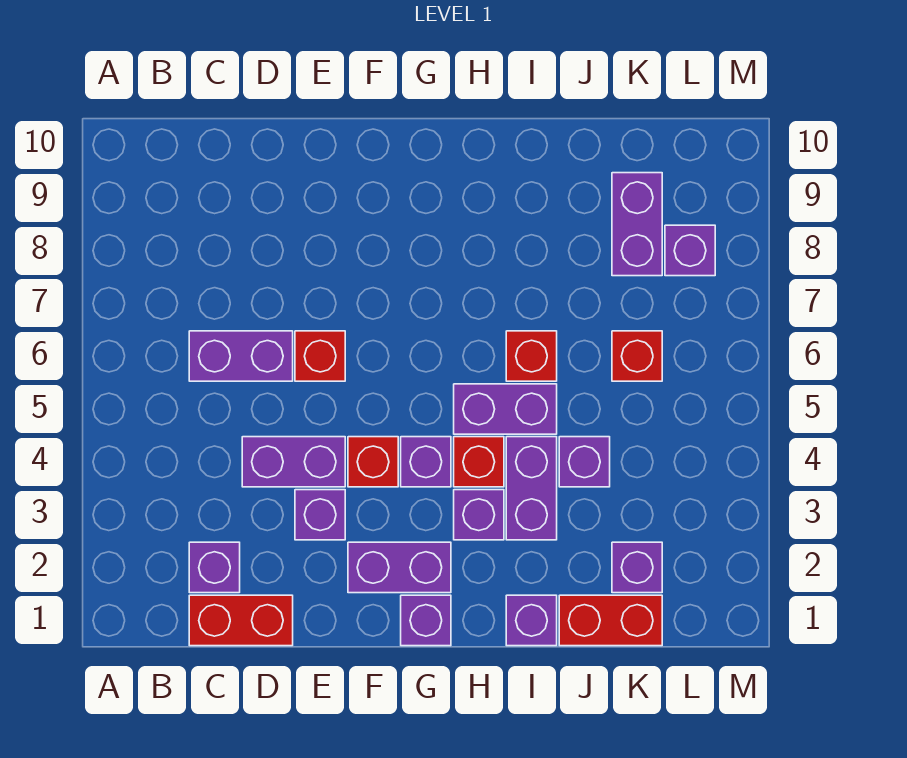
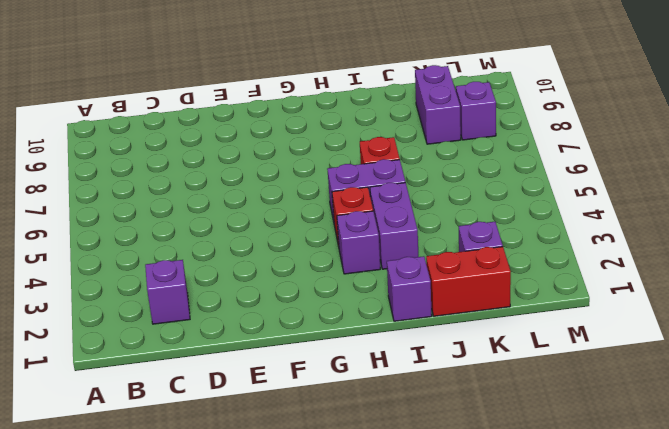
none -> red brick C1:D1 level 1
none -> purple brick C6:D6 level 1
none -> purple brick D4:E4 level 1

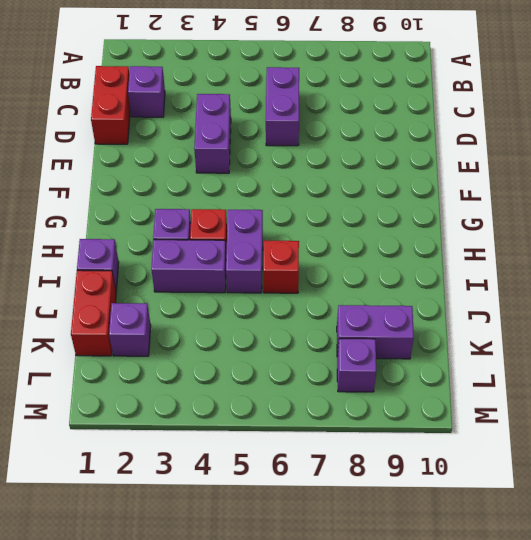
none -> purple brick E3 level 1
none -> red brick E6 level 1
none -> purple brick F2:G2 level 1

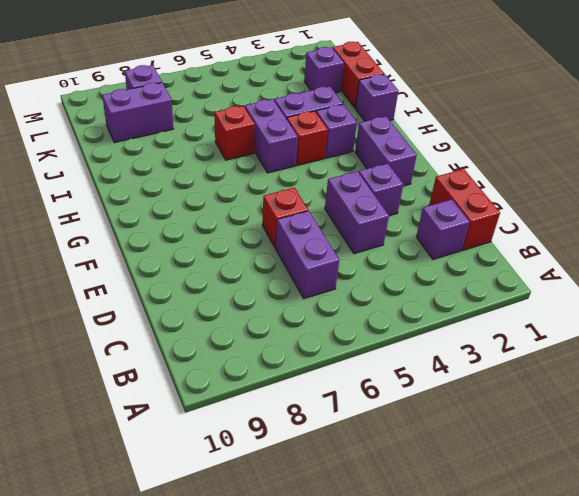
none -> red brick F4 level 1
none -> purple brick G1 level 1
none -> purple brick G4 level 1

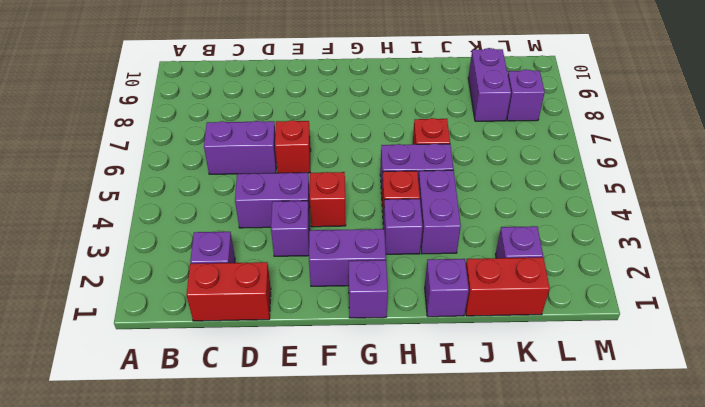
none -> purple brick G4 level 1
none -> purple brick J4 level 1
none -> red brick K6 level 1

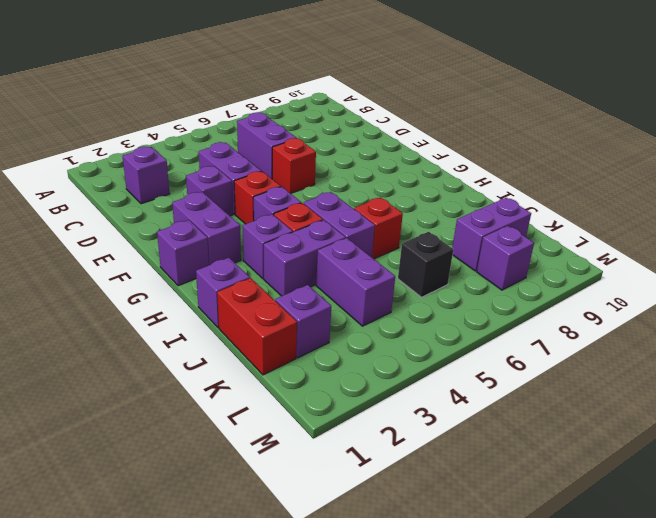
purple brick J4:K4 level 1 -> purple brick J4 level 1
black brick K6 level 1 -> red brick K6 level 1
none -> red brick C1:D1 level 1

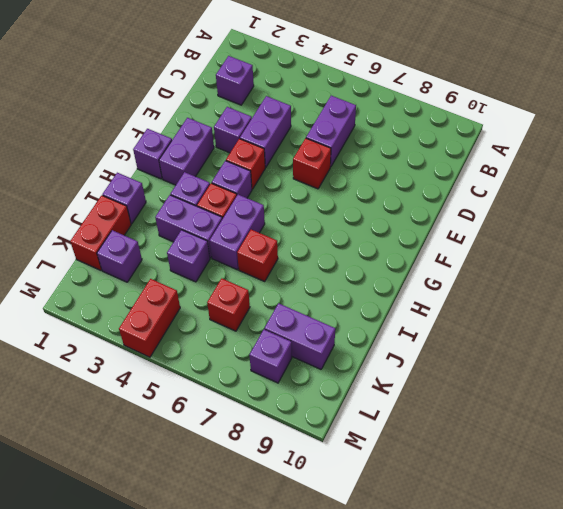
red brick L4:M4 level 1 -> red brick C1:D1 level 1

